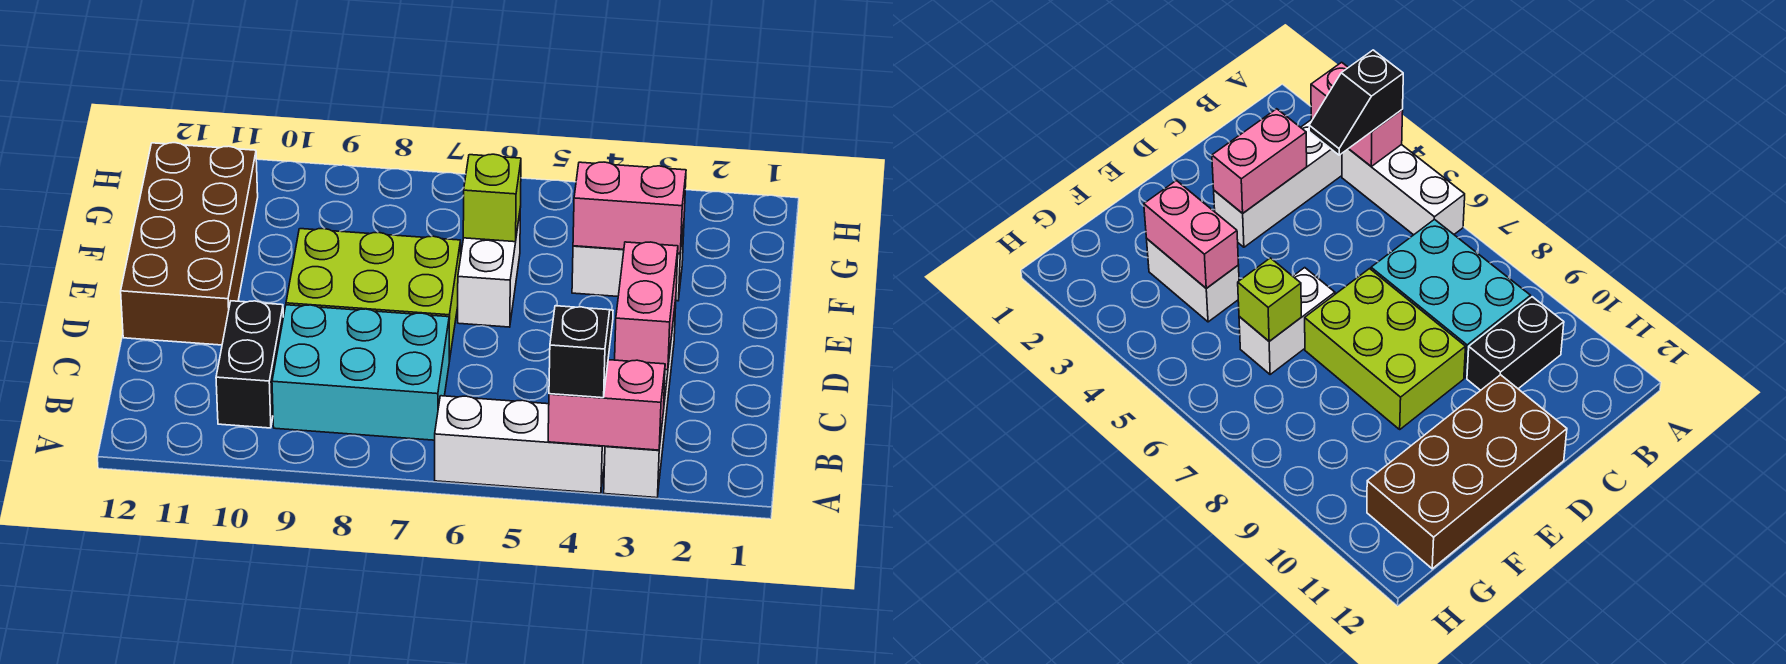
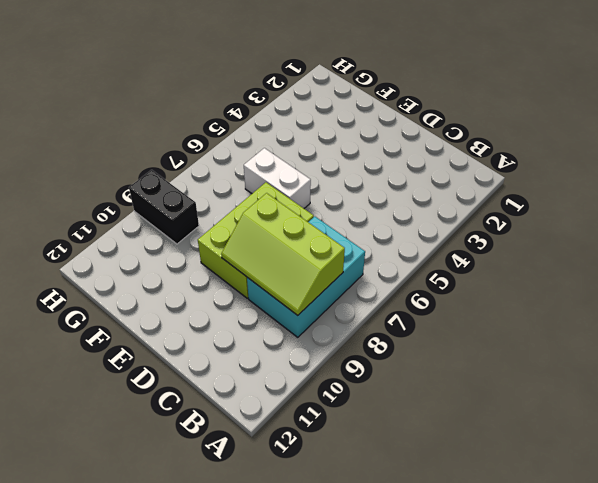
lime slope B8:D9 level 2 top 8 -> none
black brick G9:H9 level 1 -> black brick B10:C10 level 1
none -> white brick A3:D3 level 1
none -> white brick A4:A6 level 1
none -> brown brick D11:G12 level 1

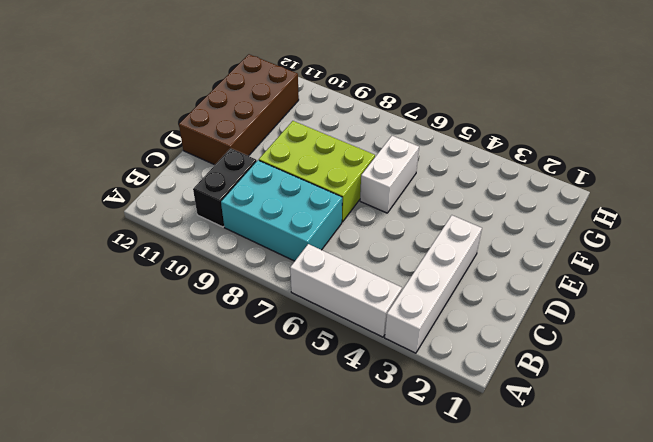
none -> white brick F3:F4 level 1
none -> pink brick A3:A4 level 2
none -> pink brick C3:D3 level 2

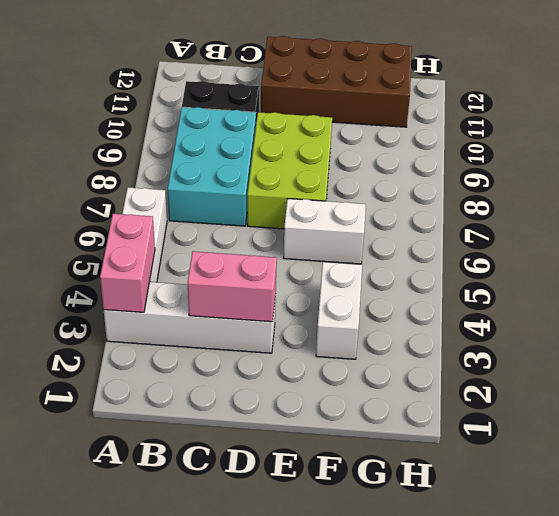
none -> pink brick F3:F4 level 2
none -> lime brick F6 level 2
none -> black slope A4:B4 level 3 top A

